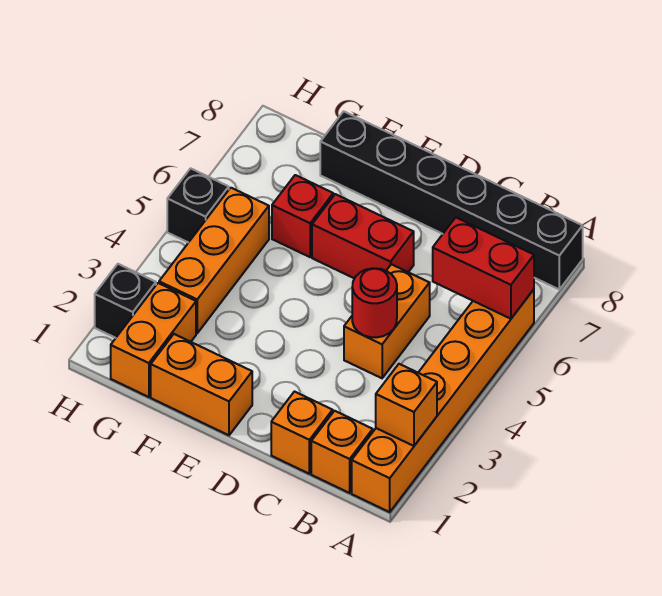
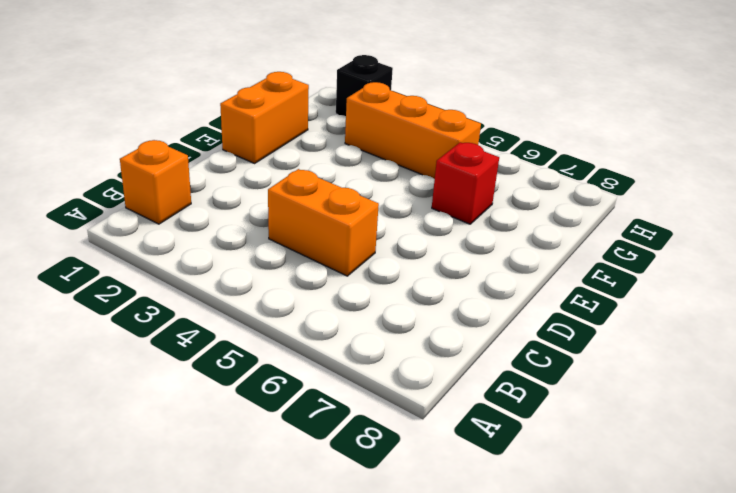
none -> orange brick A1:A6 level 1
none -> black brick A8:F8 level 1
none -> orange brick C1 level 1

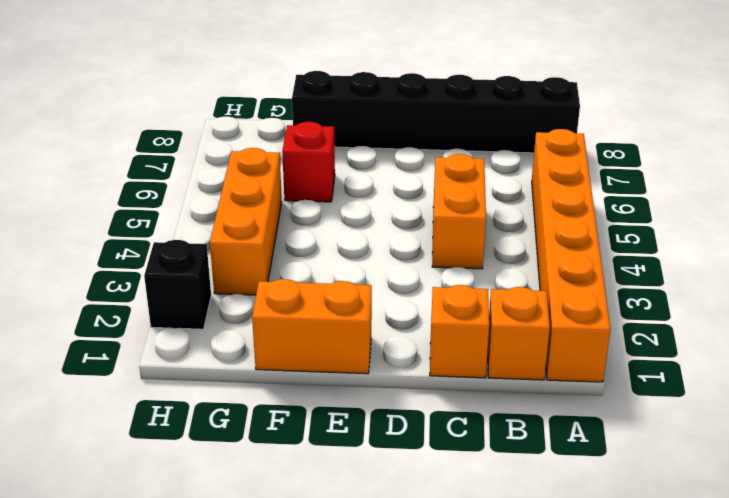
none -> red brick D6:E6 level 1
none -> orange brick G1:G2 level 1
none -> black brick H5 level 1

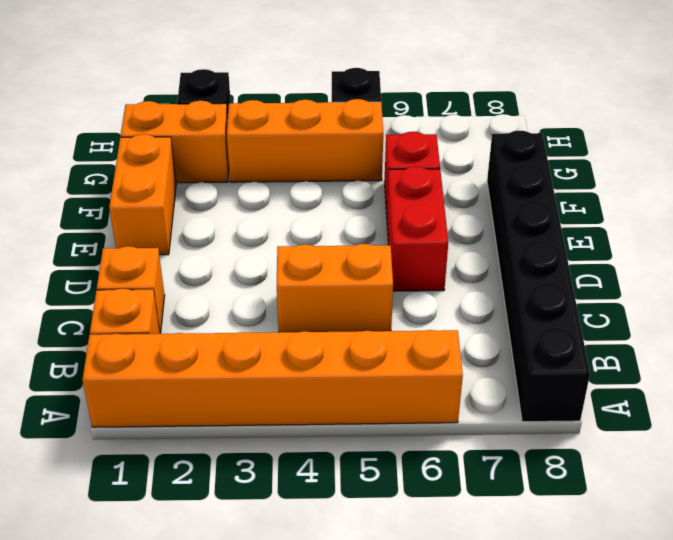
none -> orange brick A2 level 2
none -> red brick A6:B6 level 2
none -> red round brick C4 level 2

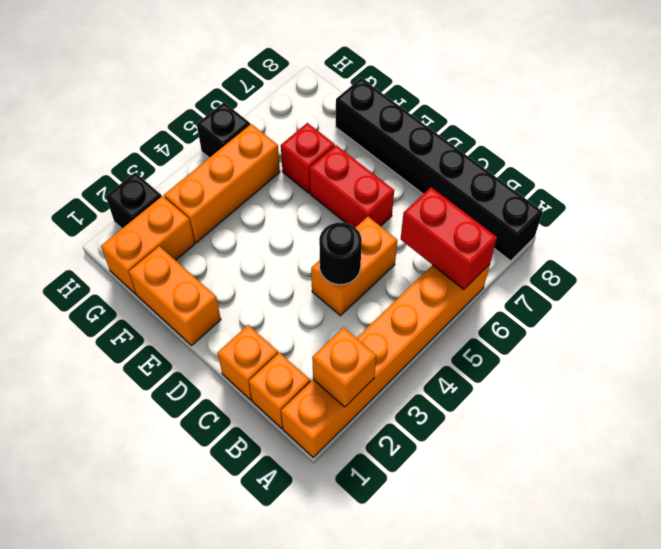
black round brick C4 level 2 -> red round brick C4 level 2

